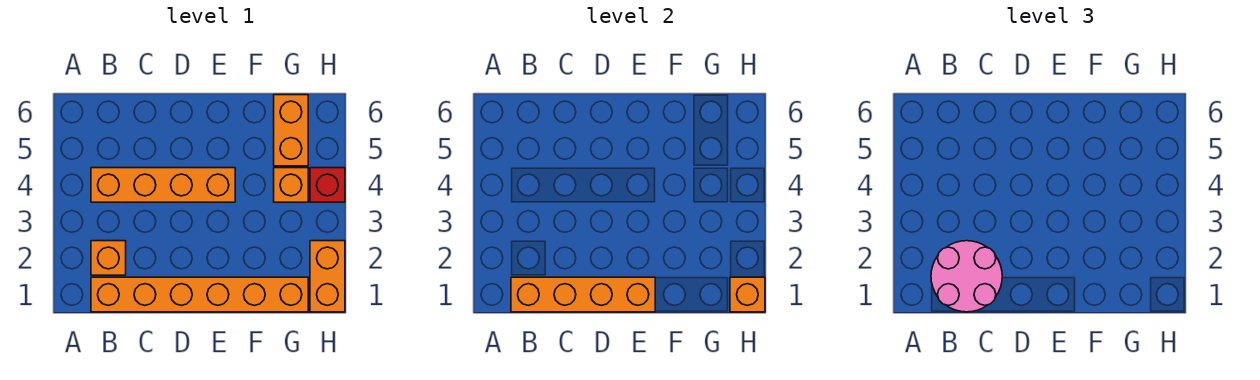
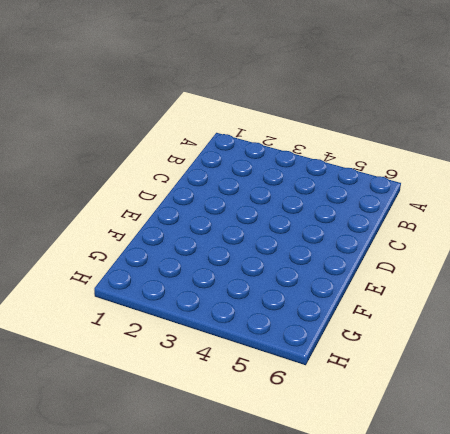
none -> orange brick B1:G1 level 1
none -> orange brick B2 level 1

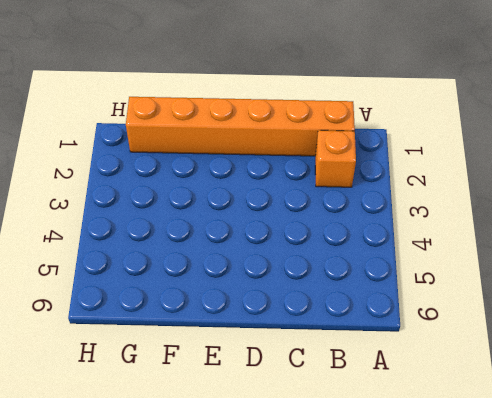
none -> orange brick B4:E4 level 1
none -> orange brick G4 level 1

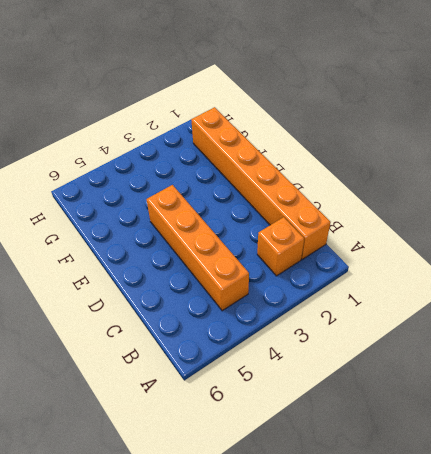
none -> orange brick G4 level 1
none -> orange brick G5:G6 level 1

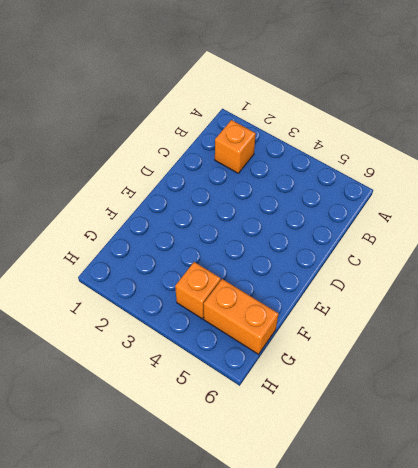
none -> orange brick B1:G1 level 1
none -> orange brick B4:E4 level 1

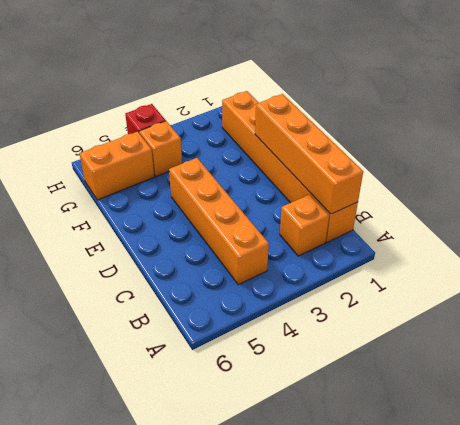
none -> orange brick H1:H2 level 1
none -> orange brick H1 level 2

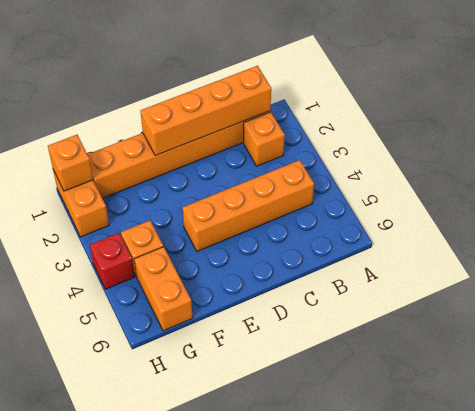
none -> pink round brick B1:C2 level 3

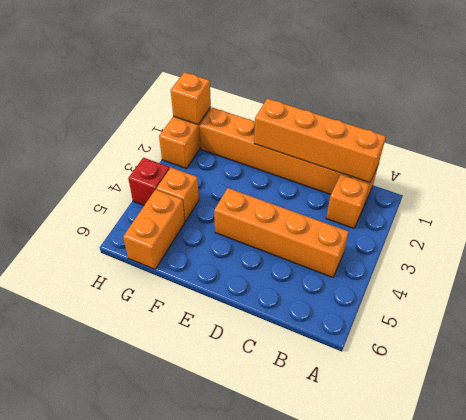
none -> pink round brick B1:C2 level 3

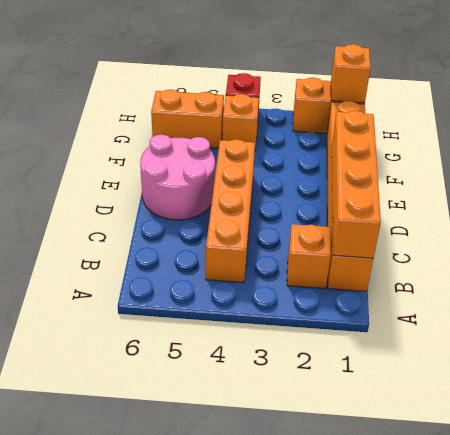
pink round brick D5:E6 level 1 -> pink round brick B1:C2 level 3

